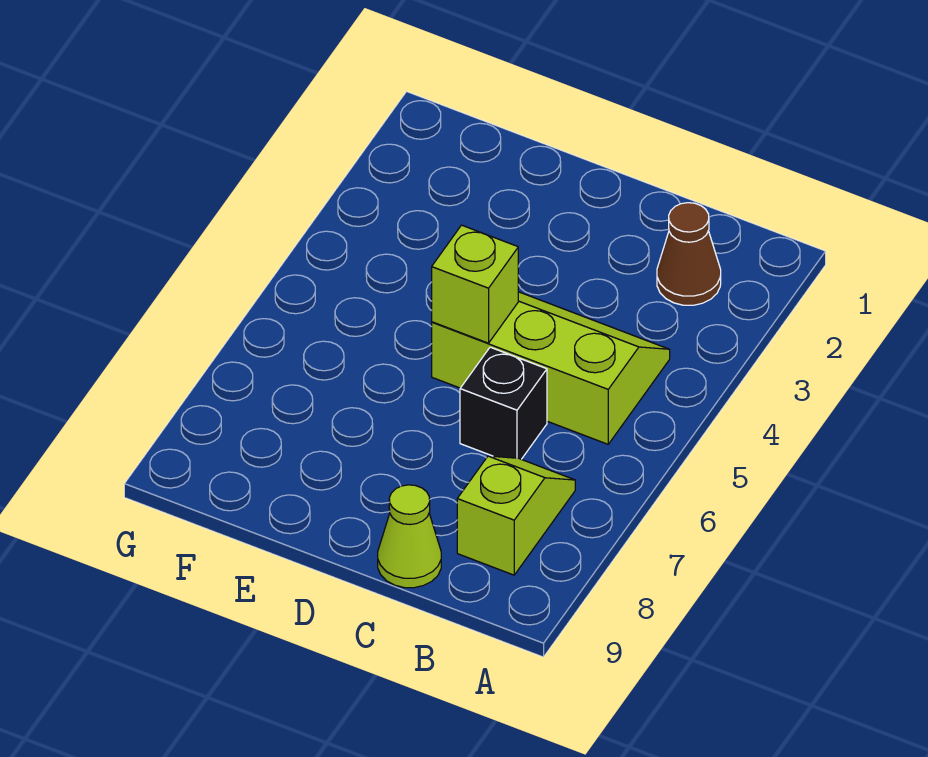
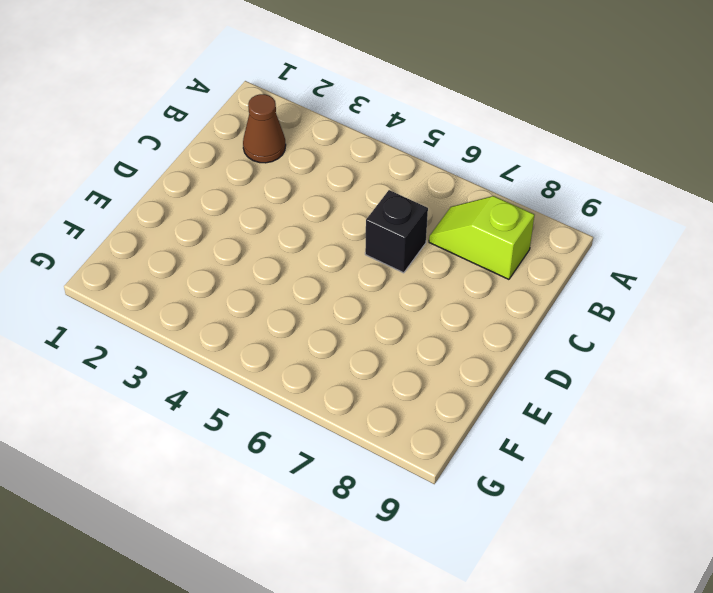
none -> lime slope B4:D5 level 1 top 5
none -> lime cone C9 level 1

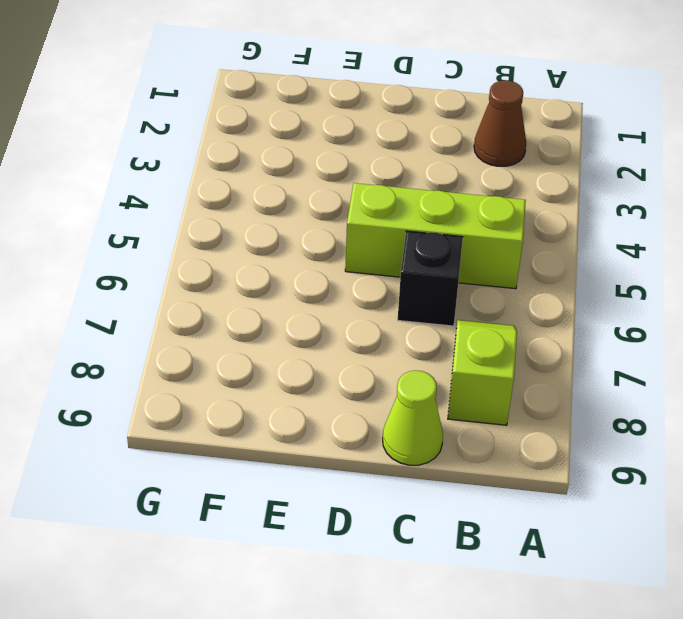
none -> lime brick D5 level 2

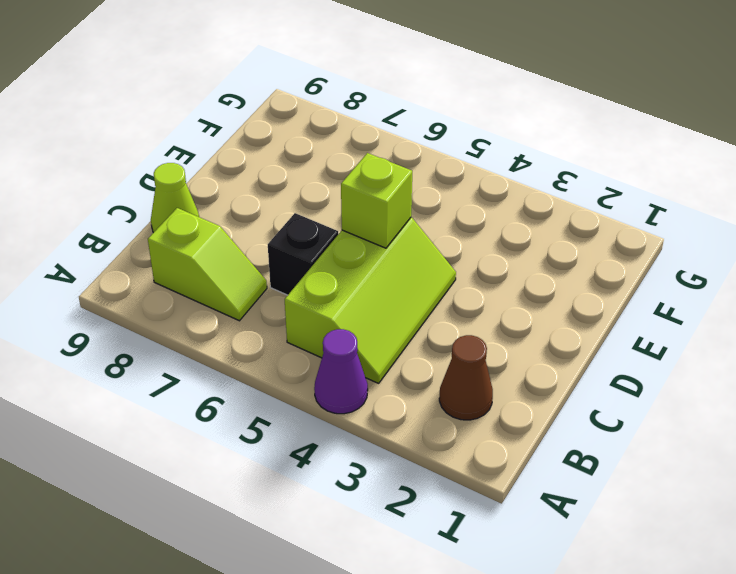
purple cone A4 level 1 -> none

